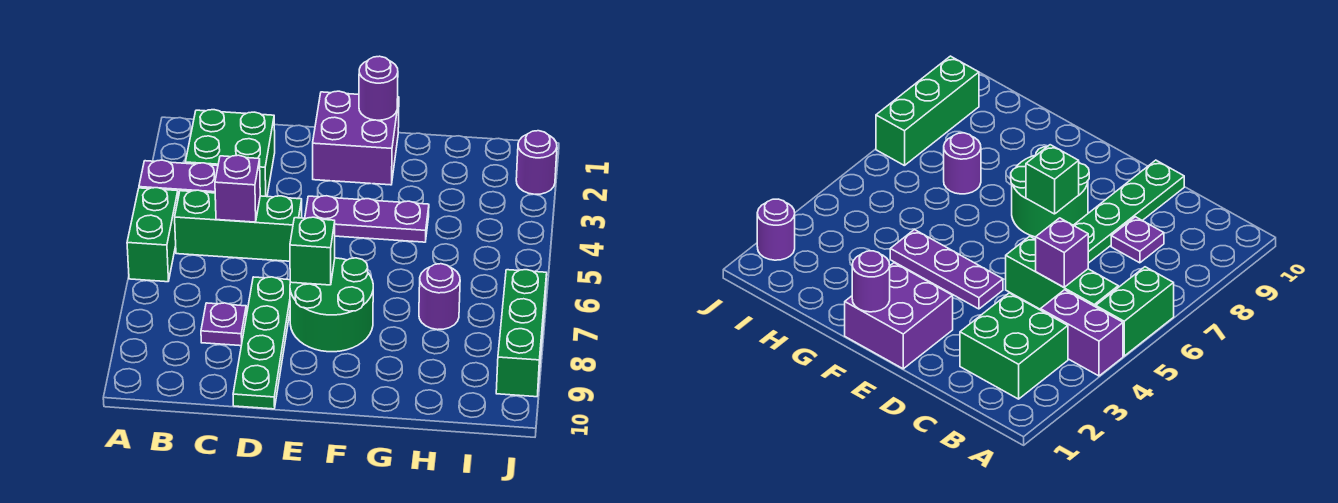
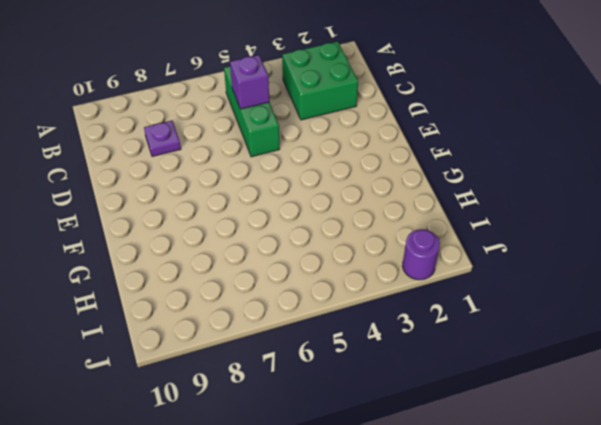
none -> purple brick A4:B4 level 1
none -> green brick A5:A6 level 1
none -> green plate D7:D10 level 1

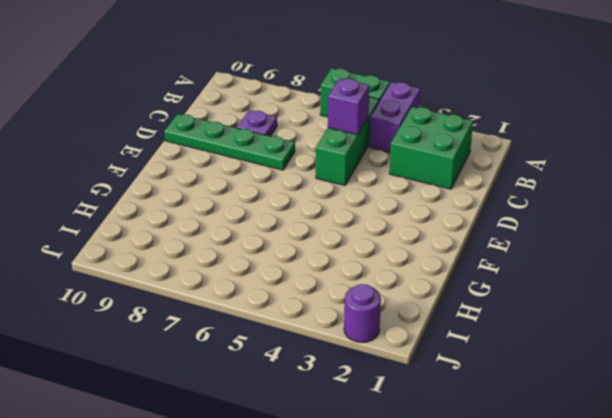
none -> purple brick E1:F2 level 1
none -> purple plate E4:G4 level 1
none -> green round brick E7:F8 level 1

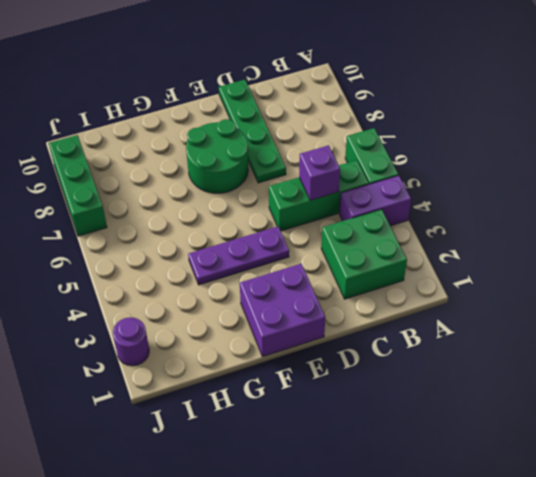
none -> purple plate C8 level 1
none -> purple round brick H7 level 1
none -> green brick E7 level 2

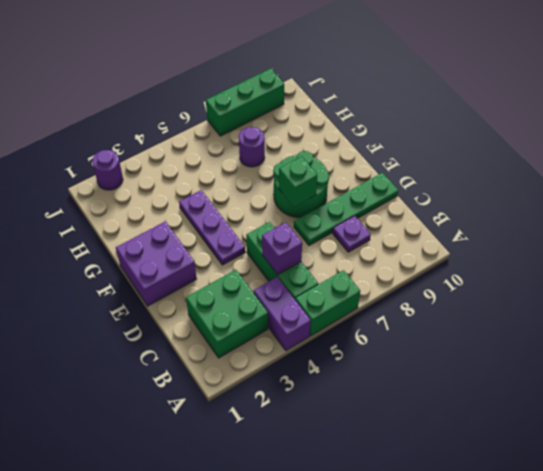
none -> purple round brick F1 level 2

